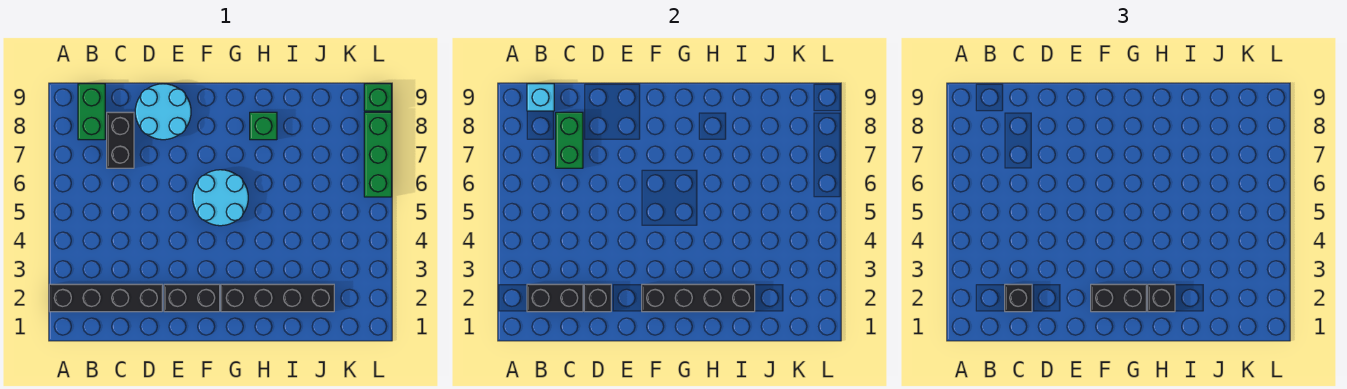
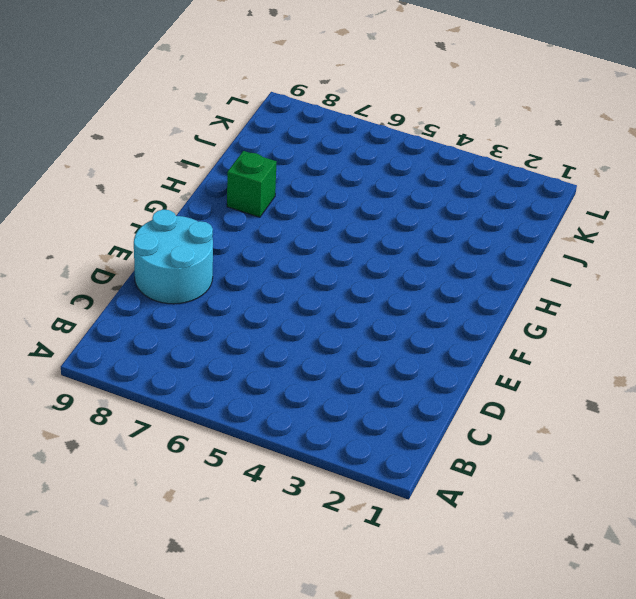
none -> black brick A2:D2 level 1
none -> green brick B8:B9 level 1
none -> black brick C7:C8 level 1

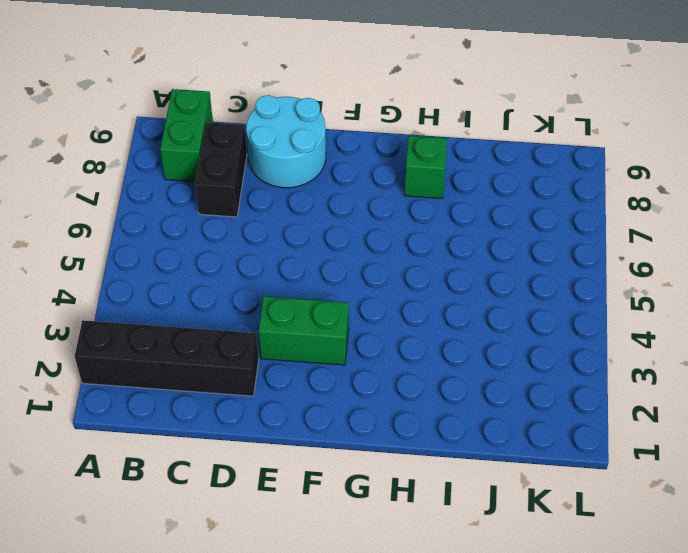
green brick E3:F3 level 1 -> green brick C7:C8 level 2
none -> black brick E2:F2 level 1
none -> cyan round brick F5:G6 level 1
none -> black brick G2:J2 level 1

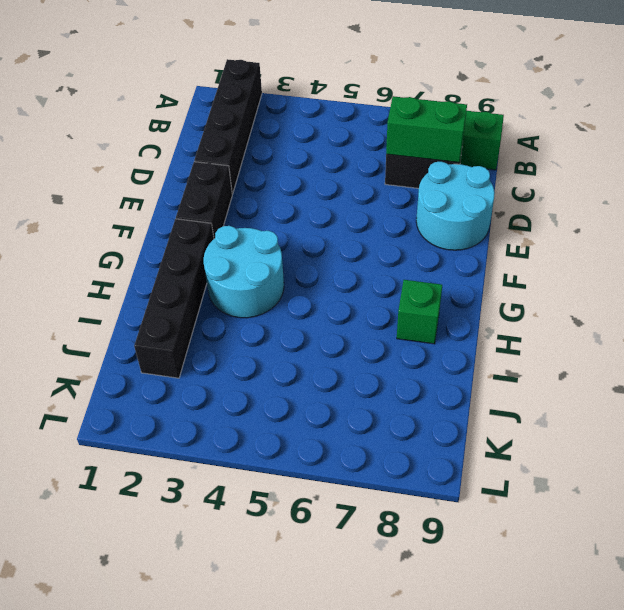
cyan round brick G3:H4 level 1 -> cyan round brick F5:G6 level 1
none -> green brick L6:L8 level 1
none -> green brick L9 level 1
none -> black brick B2:C2 level 2

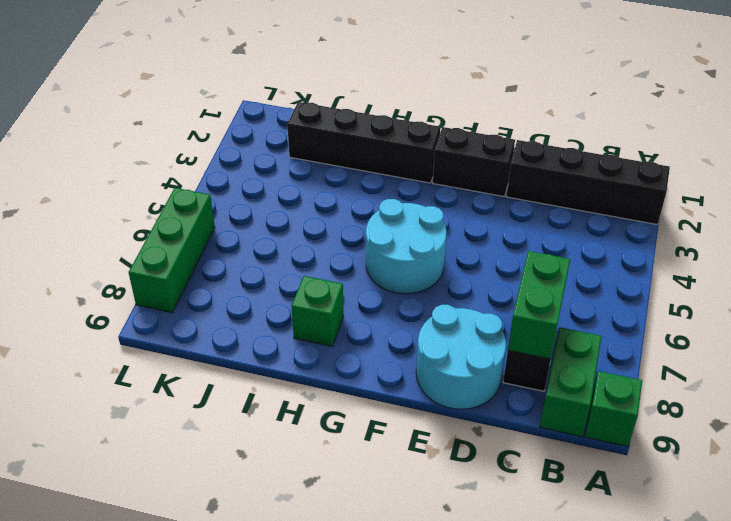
green brick A9 level 1 -> green brick L9 level 1
none -> black brick B2:C2 level 2
none -> cyan brick B9 level 2
none -> black brick D2 level 2

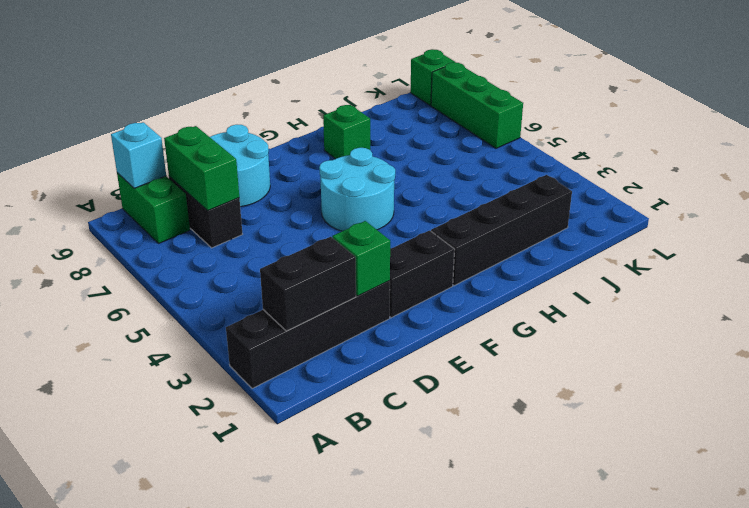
green brick D2 level 2 -> black brick D2 level 2
none -> black brick F2:I2 level 2
none -> black brick C2 level 3
none -> black brick F2:G2 level 3

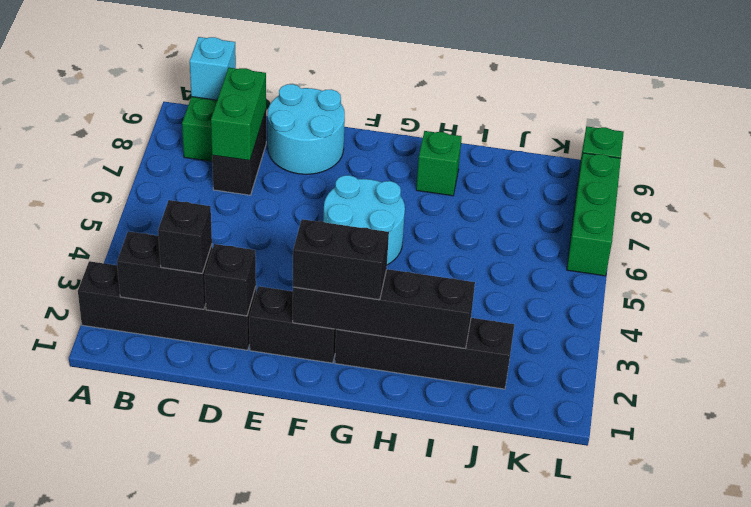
none -> black brick H2 level 3

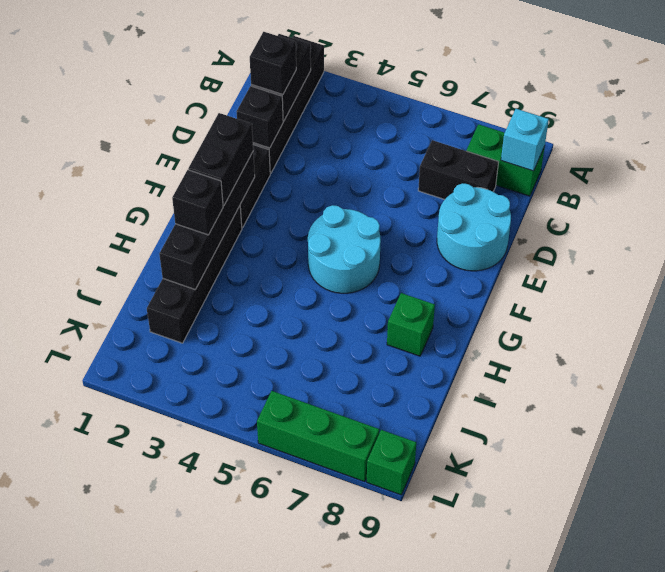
none -> green brick C7:C8 level 2

